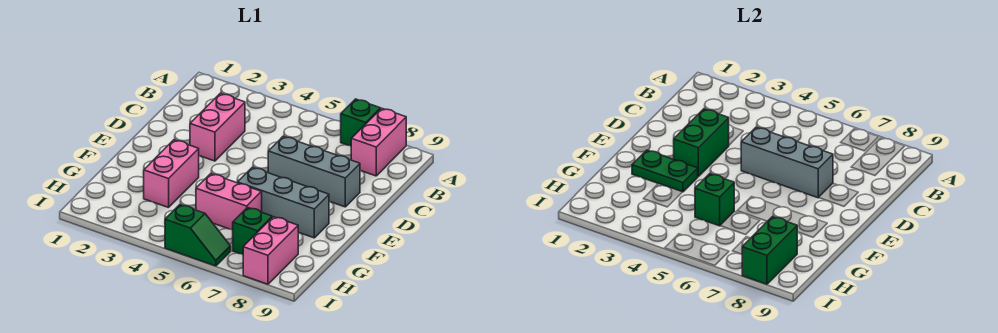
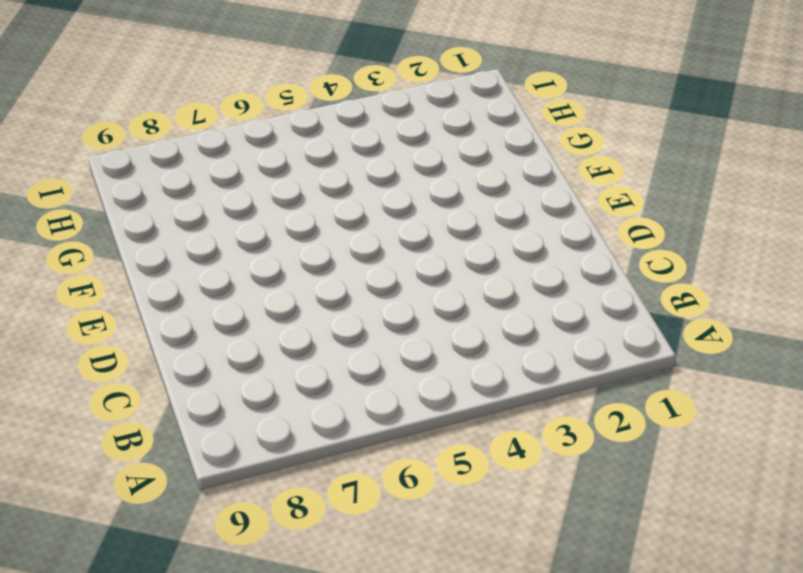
none -> green brick A7 level 1
none -> pink brick A8:B8 level 1
none -> pink brick C3:D3 level 1

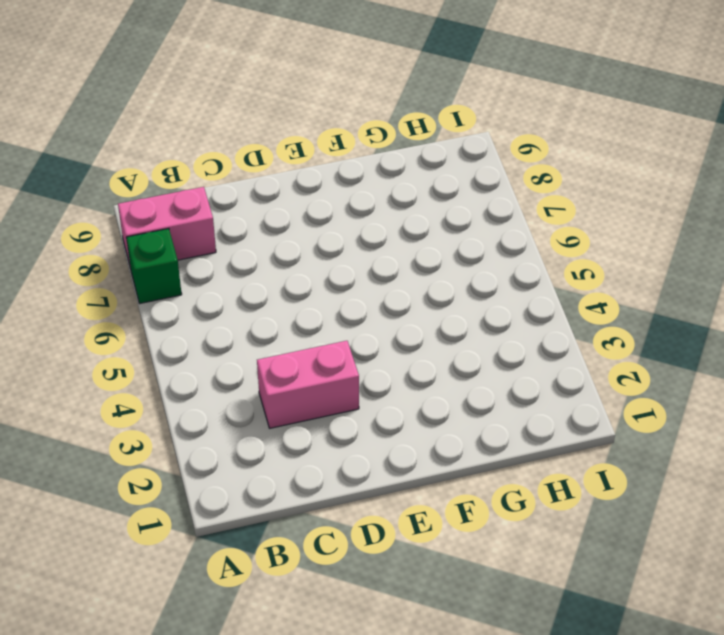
none -> grey brick D6:D8 level 1
none -> pink brick F3:G3 level 1
none -> grey brick F6:F8 level 1

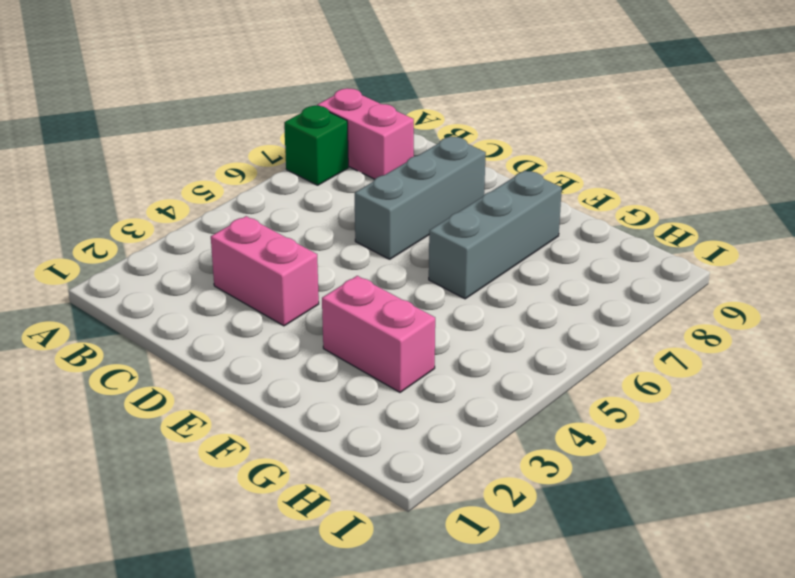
none -> pink brick G5:G6 level 1
none -> green brick H7 level 1
none -> pink brick H8:I8 level 1

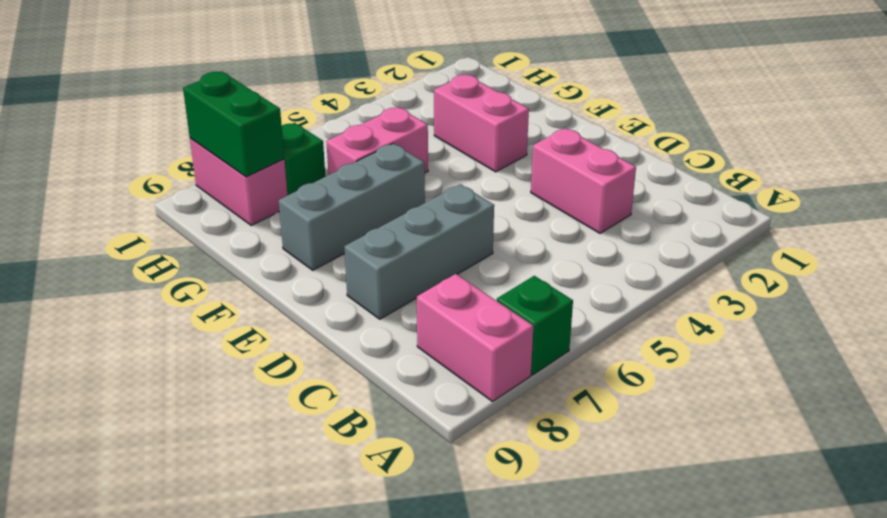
none -> green slope I5:I6 level 1 top 5
none -> green brick D3:E3 level 2
none -> grey brick D5:D7 level 2

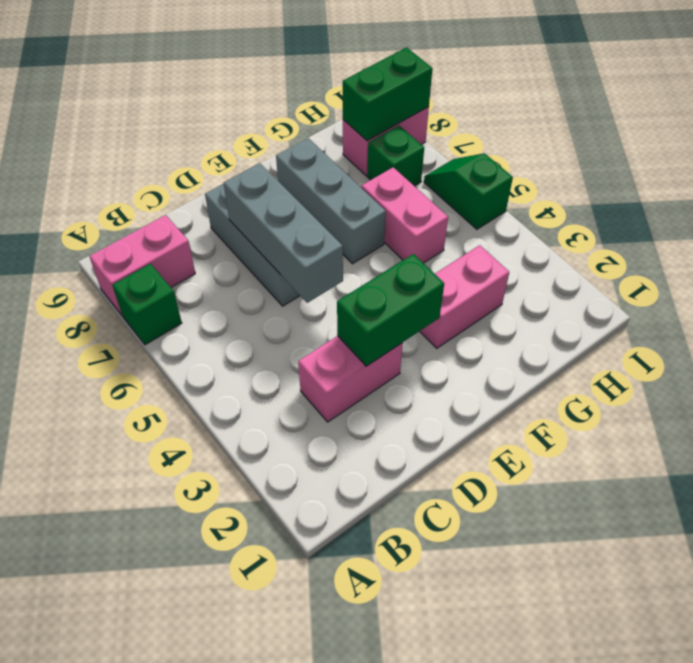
none -> green plate F2:F3 level 2
none -> green brick G5 level 2

